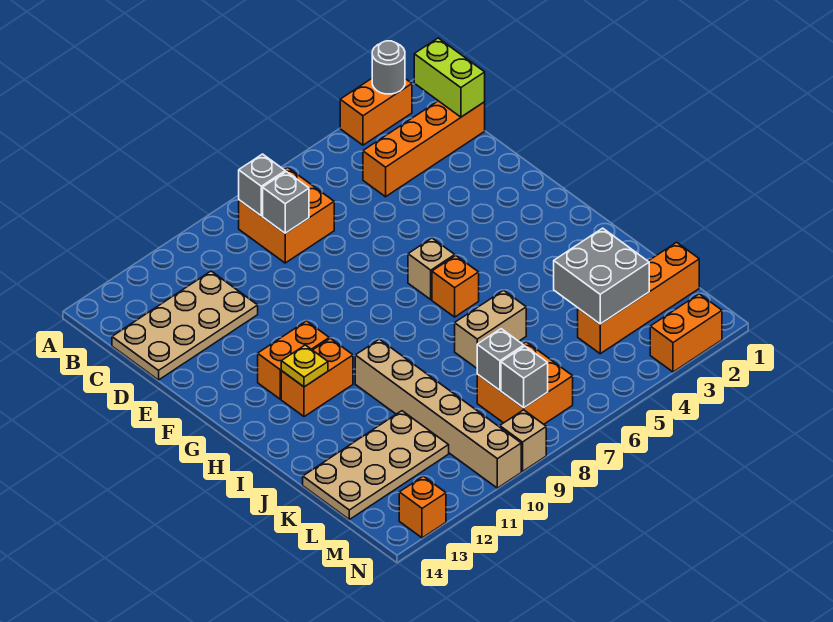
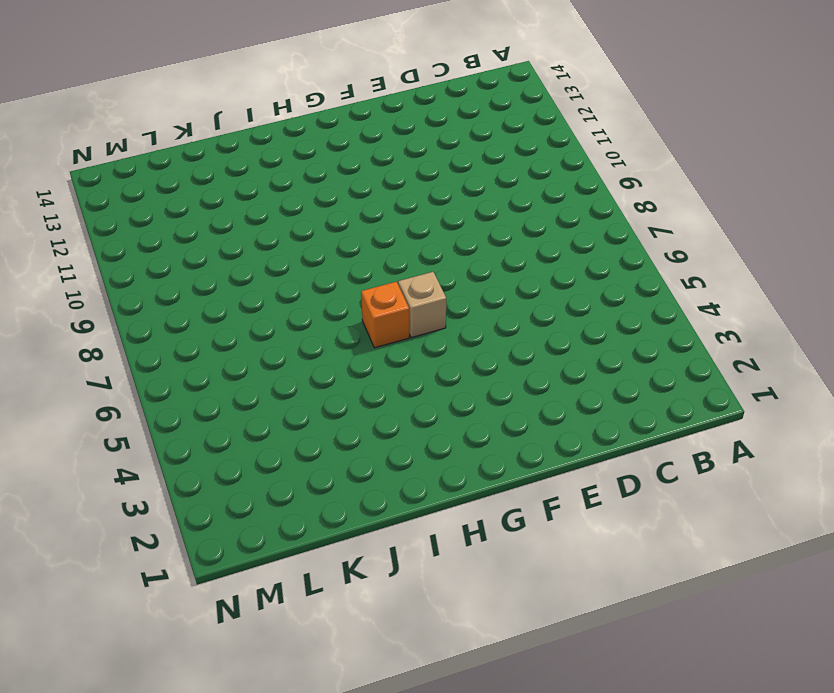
none -> orange brick A2:A3 level 1
none -> orange brick B7:C8 level 1
none -> orange brick C1:C4 level 1

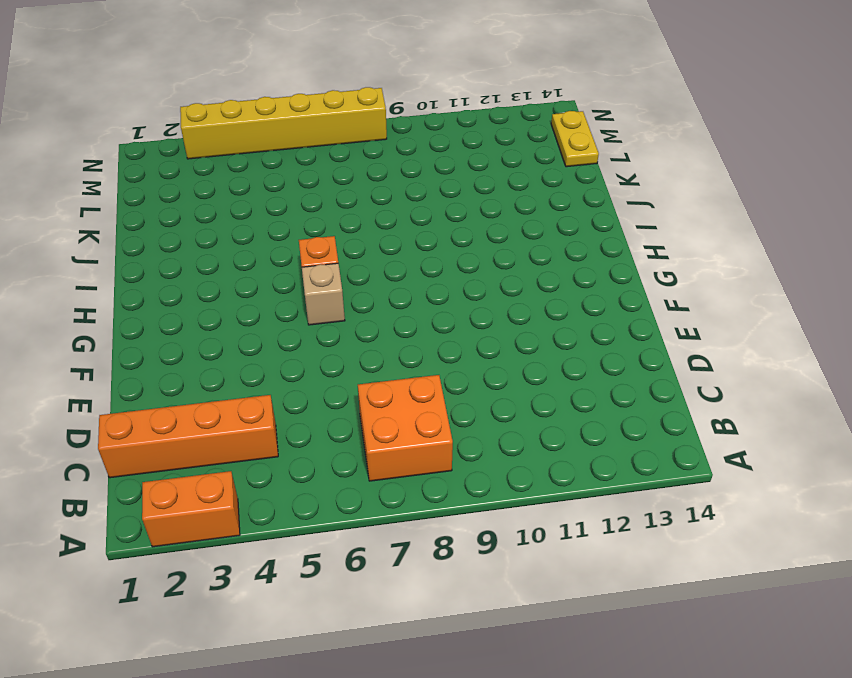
yellow plate L14:M14 level 1 -> tan plate K11:L14 level 1
yellow brick N3:N8 level 1 -> orange brick N2:N3 level 1
none -> tan plate C11:D14 level 1
none -> orange brick G11:G12 level 1
none -> orange brick H11:H12 level 1

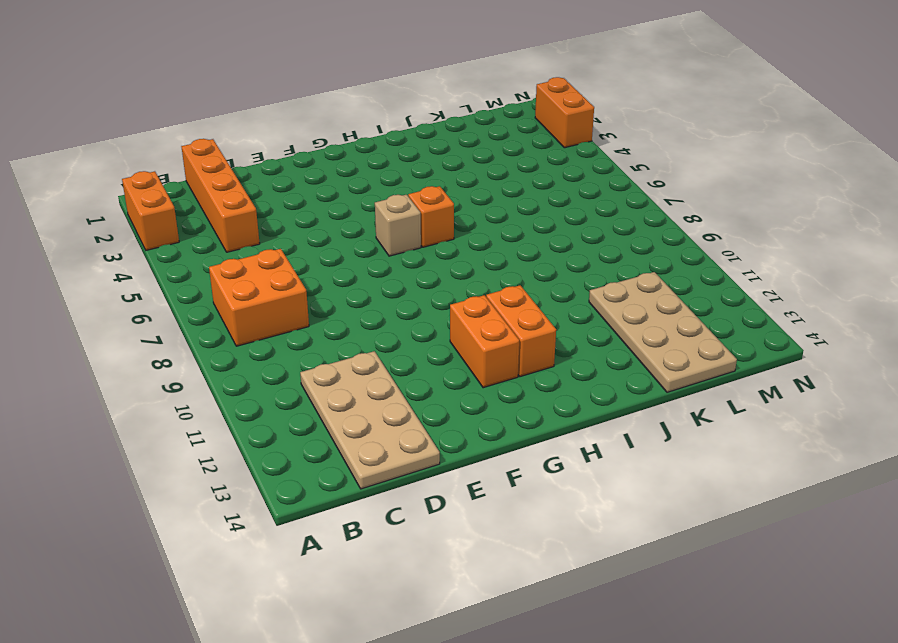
none -> tan brick I10:N10 level 1
none -> tan brick J6:J7 level 1
none -> orange brick L1:L4 level 1

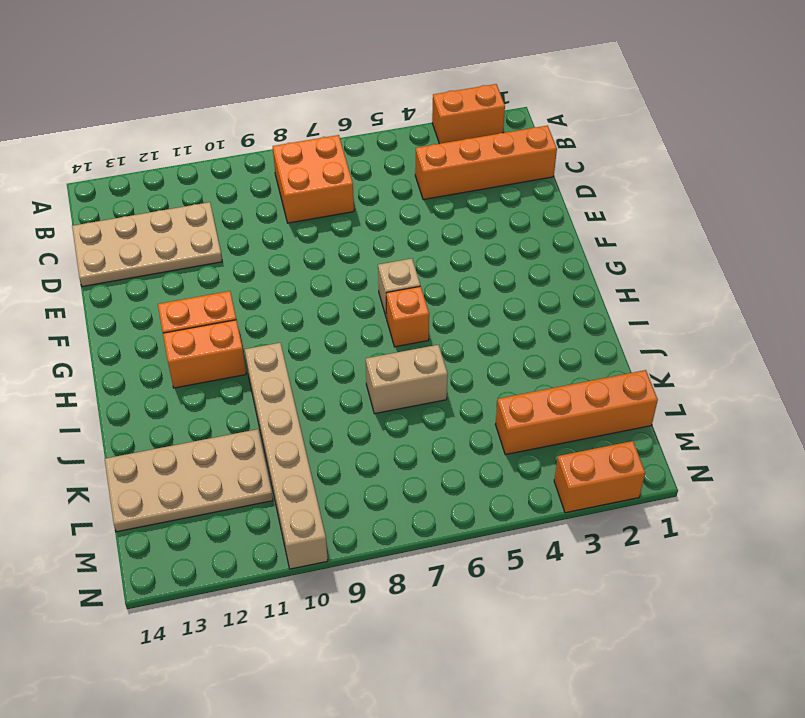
none -> orange brick L7:M8 level 1
none -> tan brick N9 level 1
none -> orange brick N13 level 1

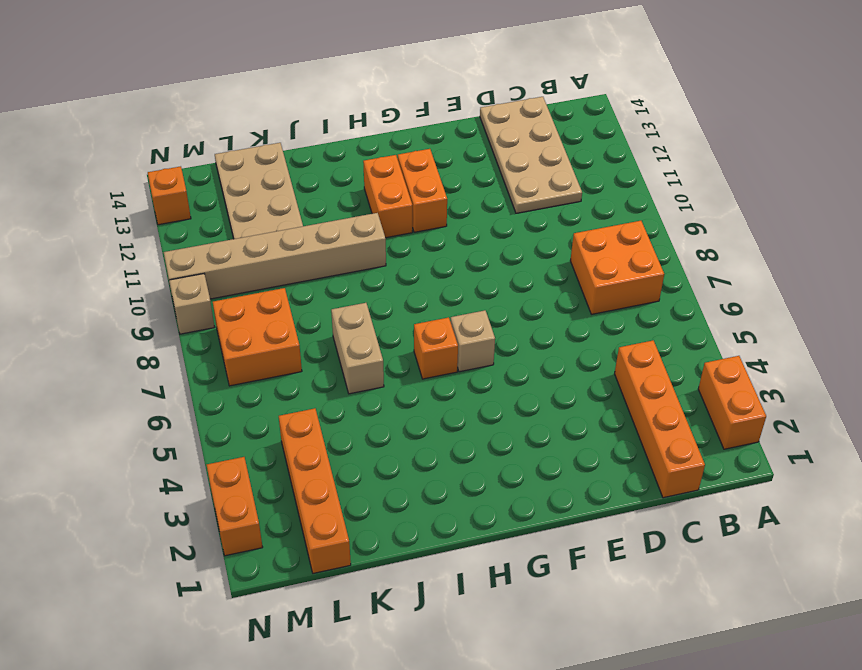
none -> grey round brick A2 level 2
none -> lime brick B1:C1 level 2
none -> grey brick B8 level 2

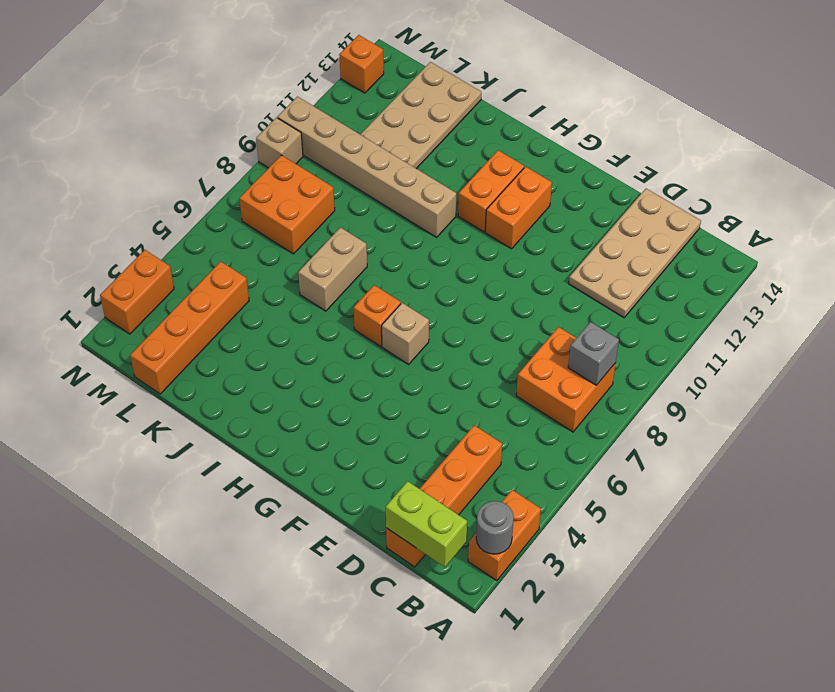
none -> grey brick C8 level 2
none -> yellow plate H12 level 2
none -> grey brick K3:L4 level 2

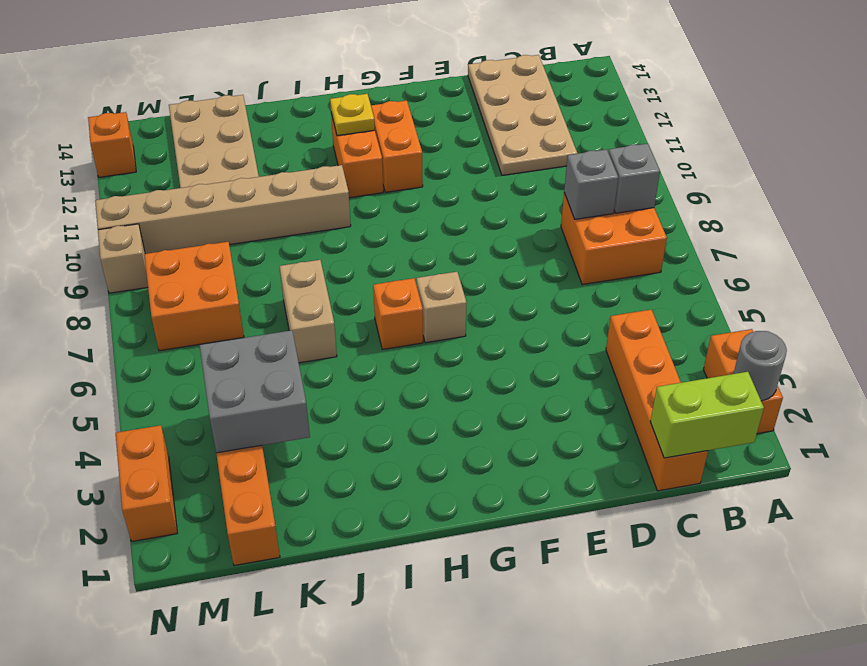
none -> grey brick L8 level 2
none -> grey brick M8 level 2

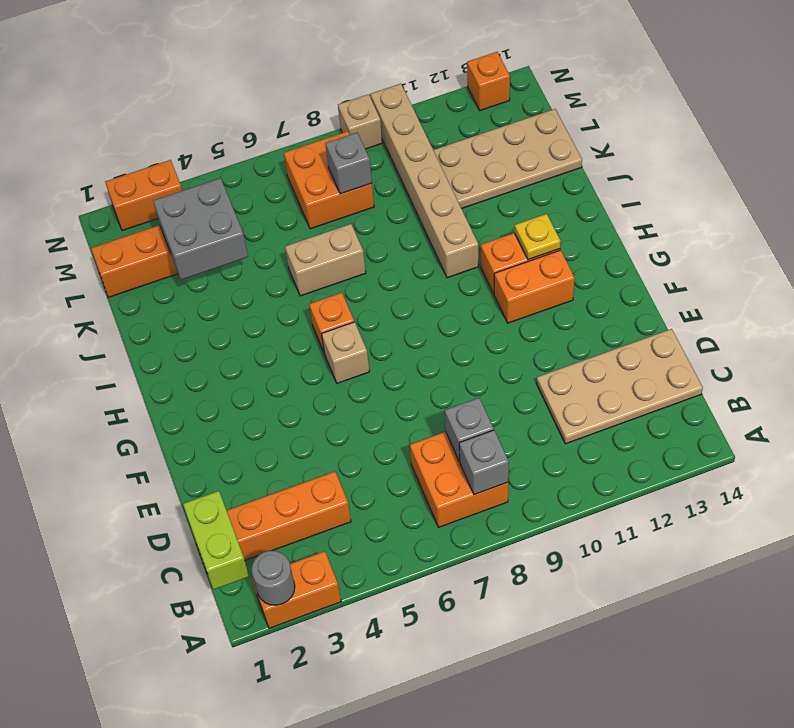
none -> grey brick M8 level 2

